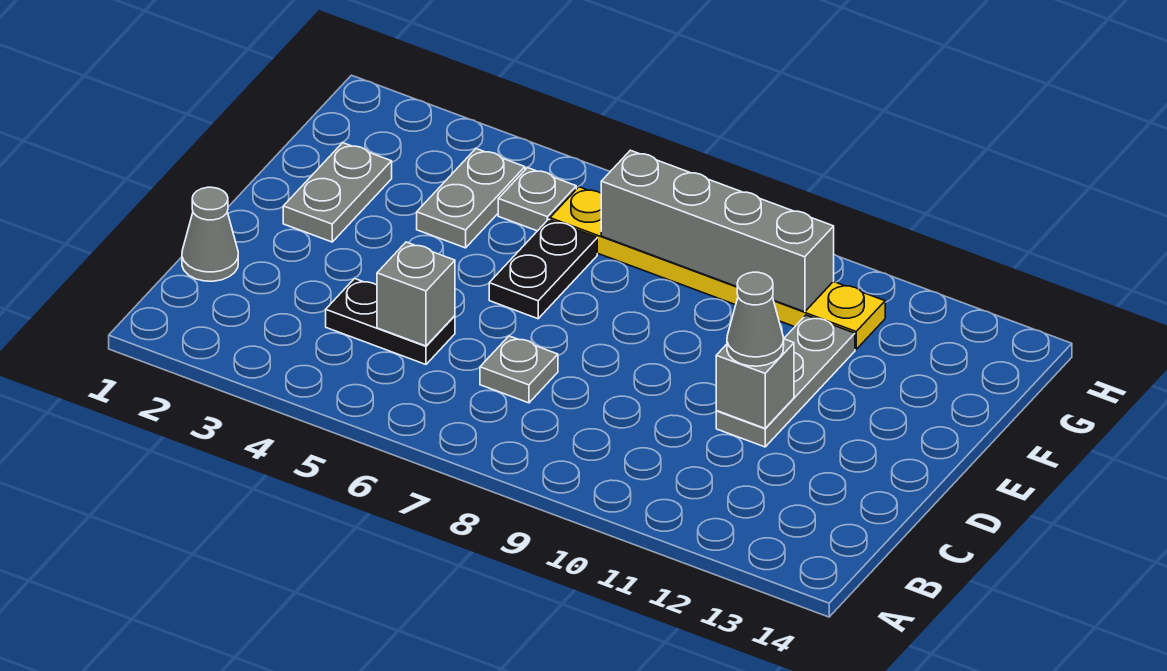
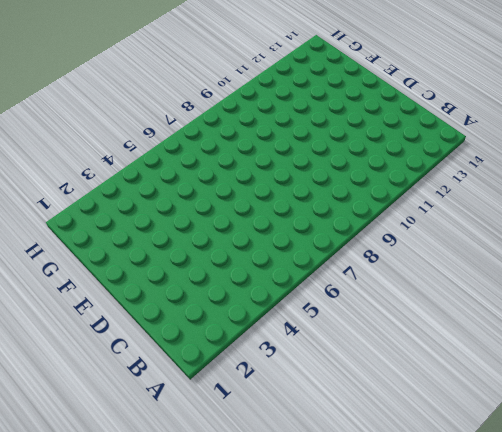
none -> grey cone C1 level 1
none -> black plate C4:C5 level 1
none -> grey plate C7 level 1

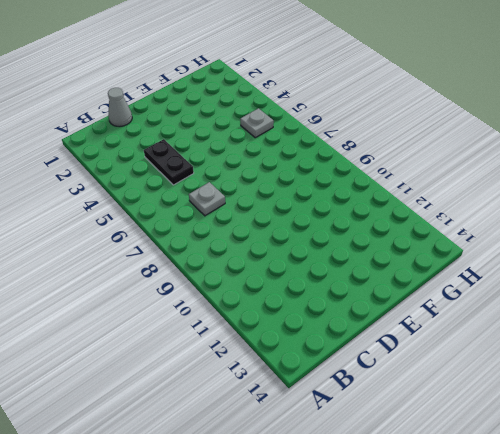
none -> grey plate D11:F11 level 1
none -> grey plate E2:F2 level 1
none -> black plate E6:F6 level 1

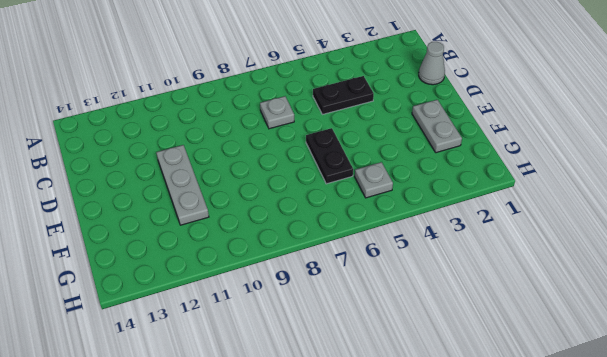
none -> grey plate F4:G4 level 1
none -> yellow plate G6:G11 level 1
none -> grey brick C5 level 2

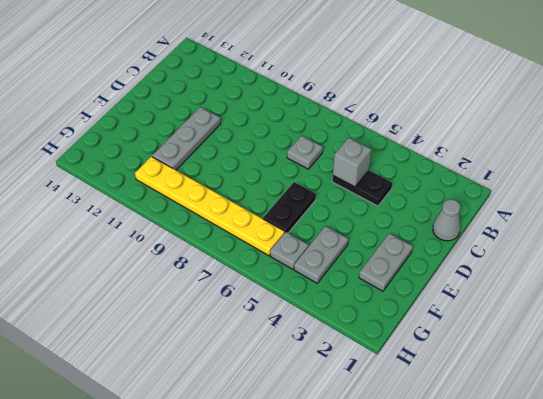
none -> grey brick D11 level 2
none -> grey brick G7:G10 level 2
none -> grey cone D11 level 3

